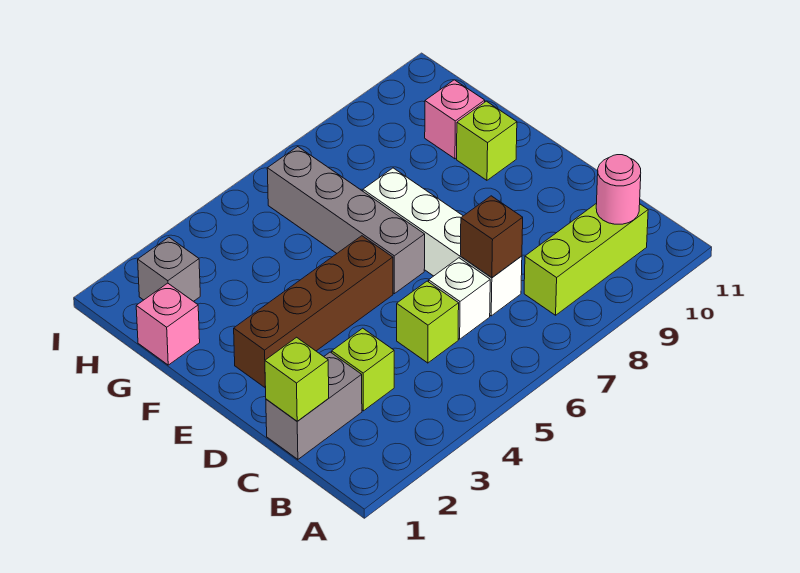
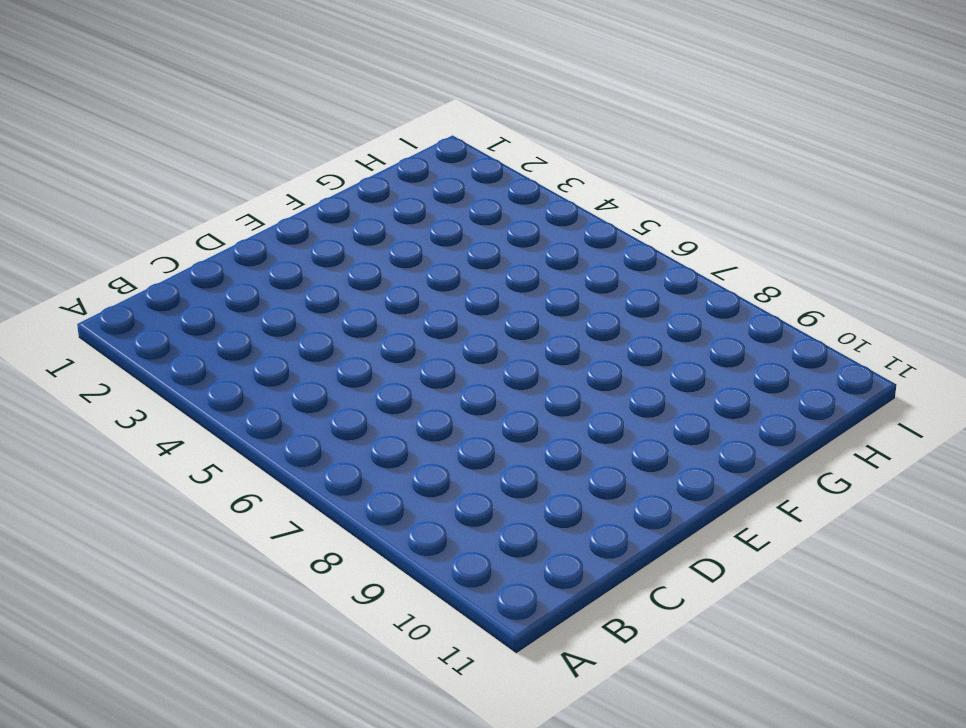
none -> lime brick B8:B10 level 1
none -> grey brick C1:C2 level 1
none -> lime brick C3 level 1

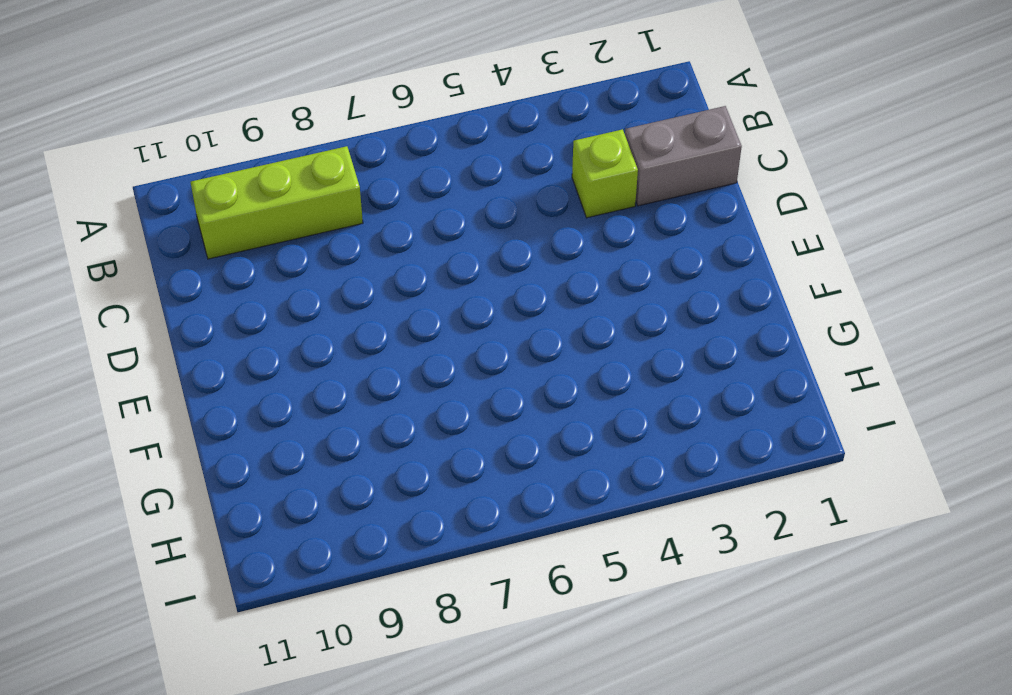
none -> lime brick C5 level 1
none -> white brick C6 level 1
none -> white brick C7:F7 level 1

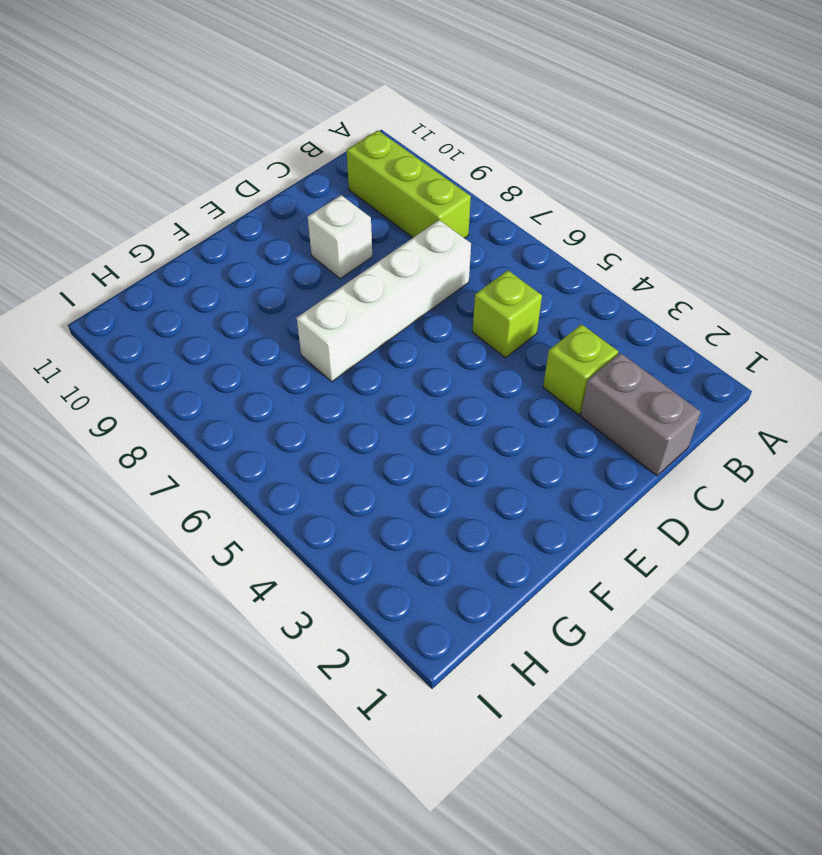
white brick D9 level 1 -> white brick C6 level 1
none -> brown brick E2:E5 level 1
none -> grey brick E6:H6 level 1
none -> lime brick F10 level 1

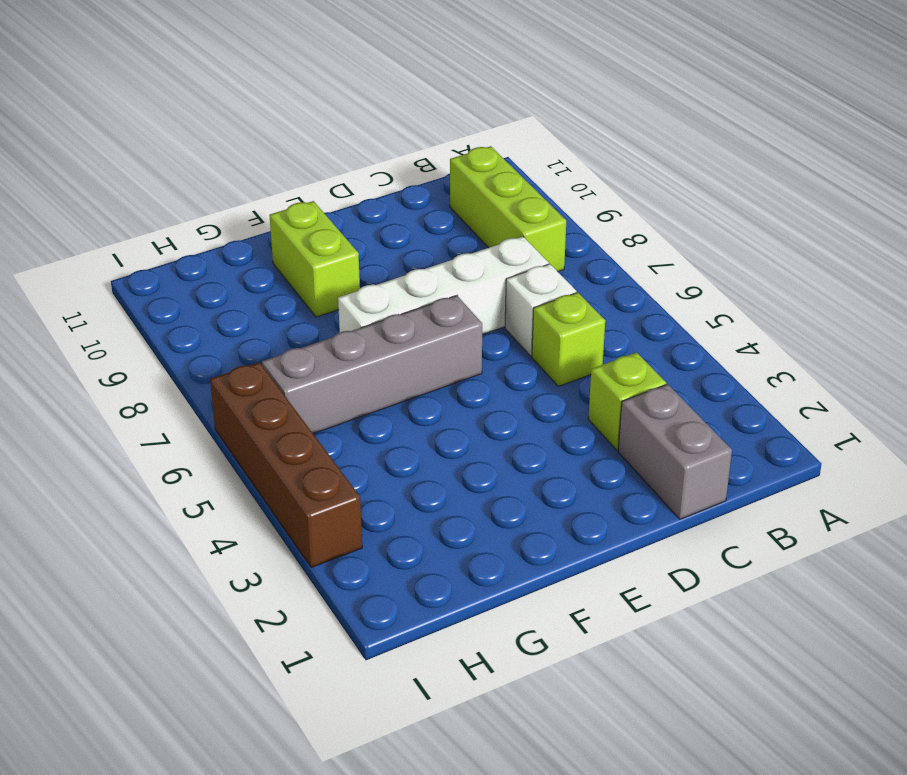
lime brick F9:F10 level 1 -> lime brick F10 level 1
brown brick I3:I6 level 1 -> brown brick E2:E5 level 1
none -> pink brick G1 level 1
none -> pink brick G10 level 1
none -> grey brick H2 level 1

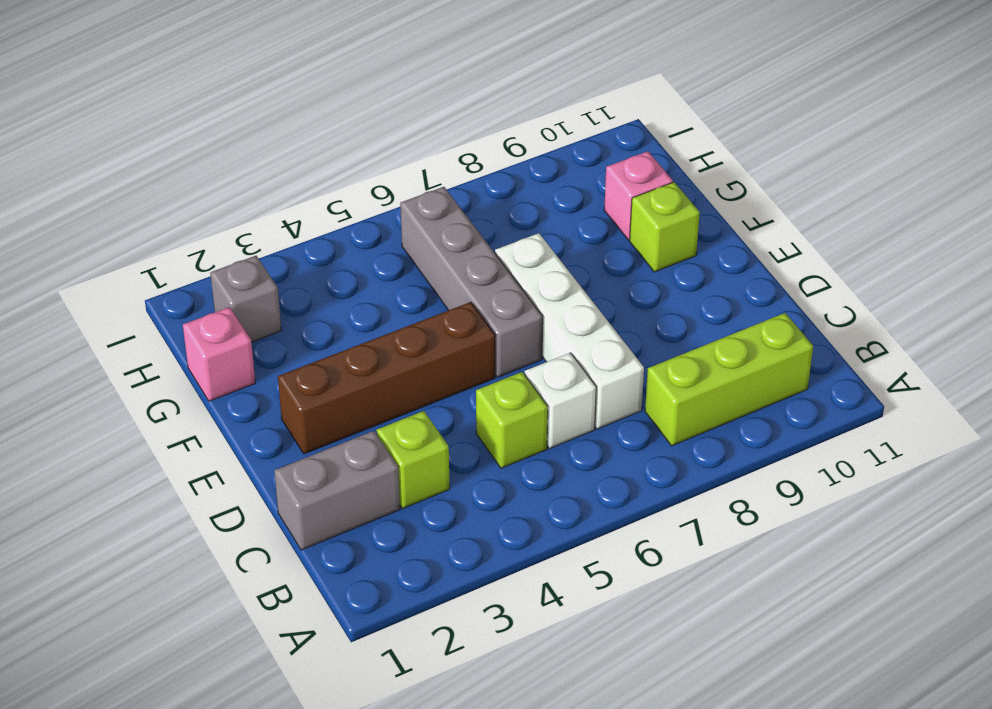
none -> pink round brick B10 level 2
none -> lime brick C1 level 2
none -> brown brick C7 level 2

